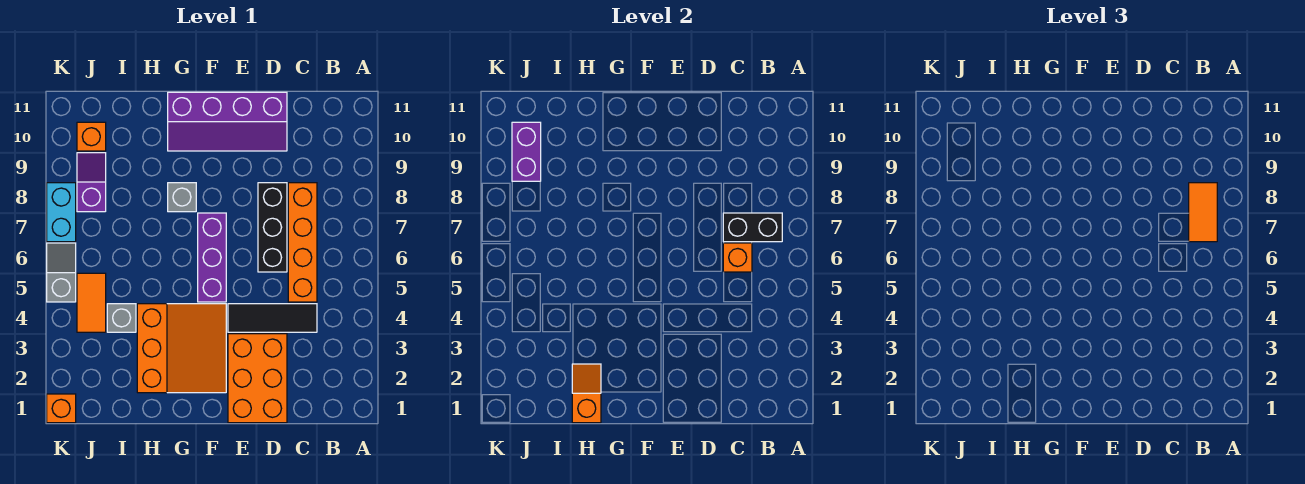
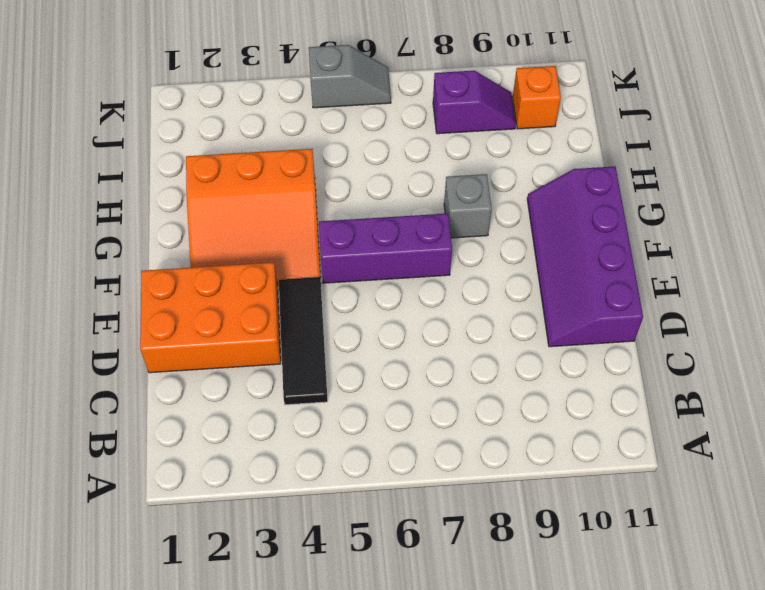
none -> orange brick C5:C8 level 1
none -> black brick D6:D8 level 1
none -> grey brick I4 level 1

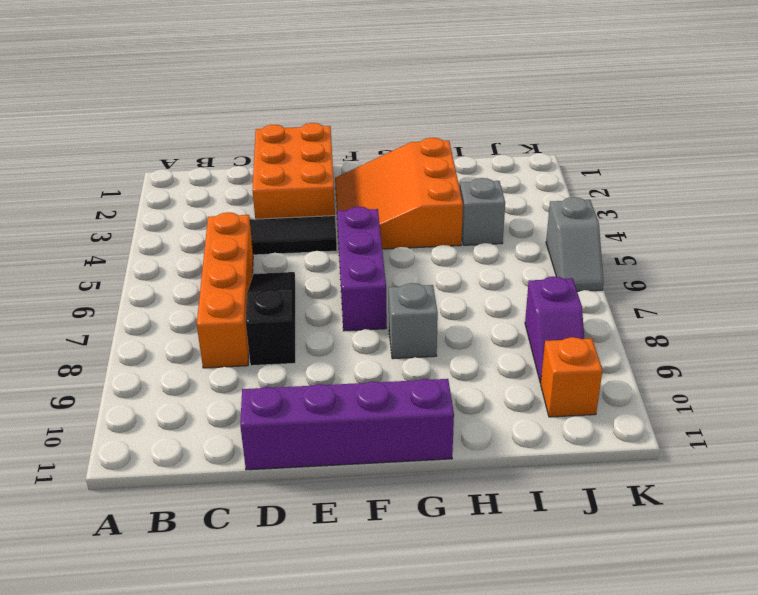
black slope D6:D8 level 1 top 8 -> black brick D6:D8 level 1
none -> orange tile J4:J5 level 1
none -> orange brick K1 level 1
none -> cyan brick K7:K8 level 1

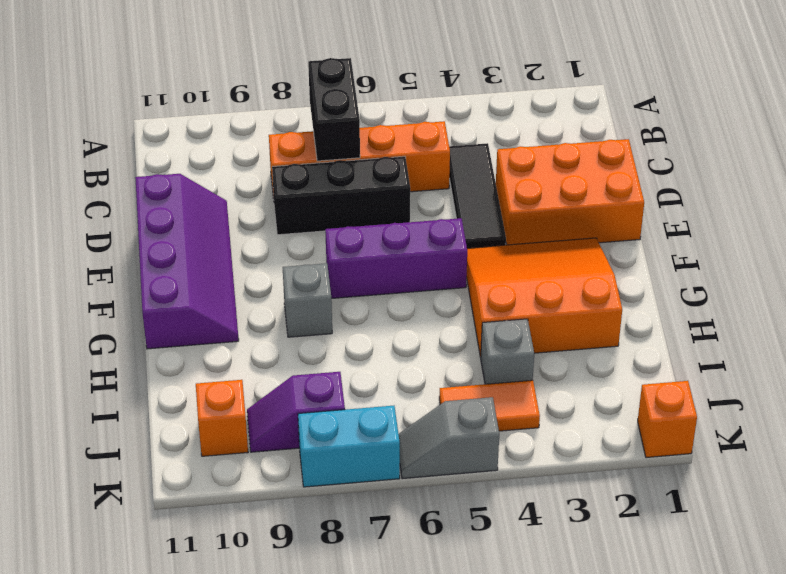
none -> orange brick C6 level 2
none -> orange slope H1:H2 level 2 top 1
none -> purple brick J9:J10 level 2

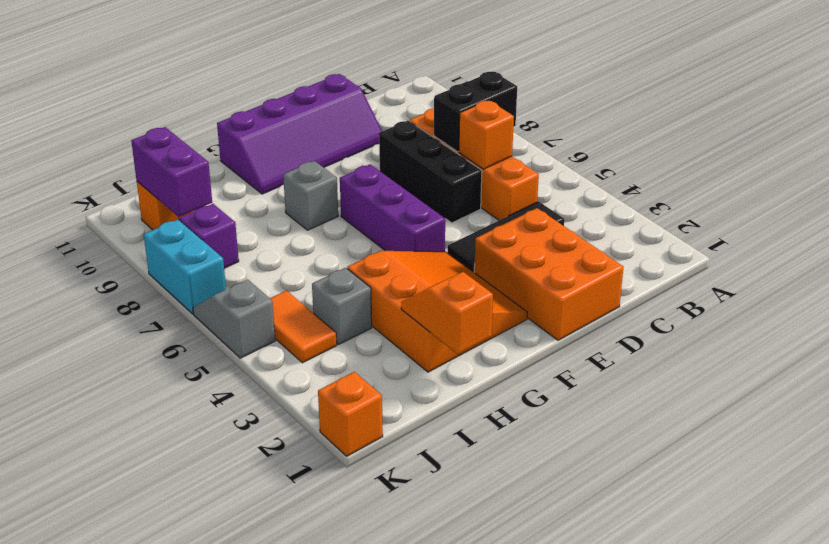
none -> orange tile B7:B8 level 3

